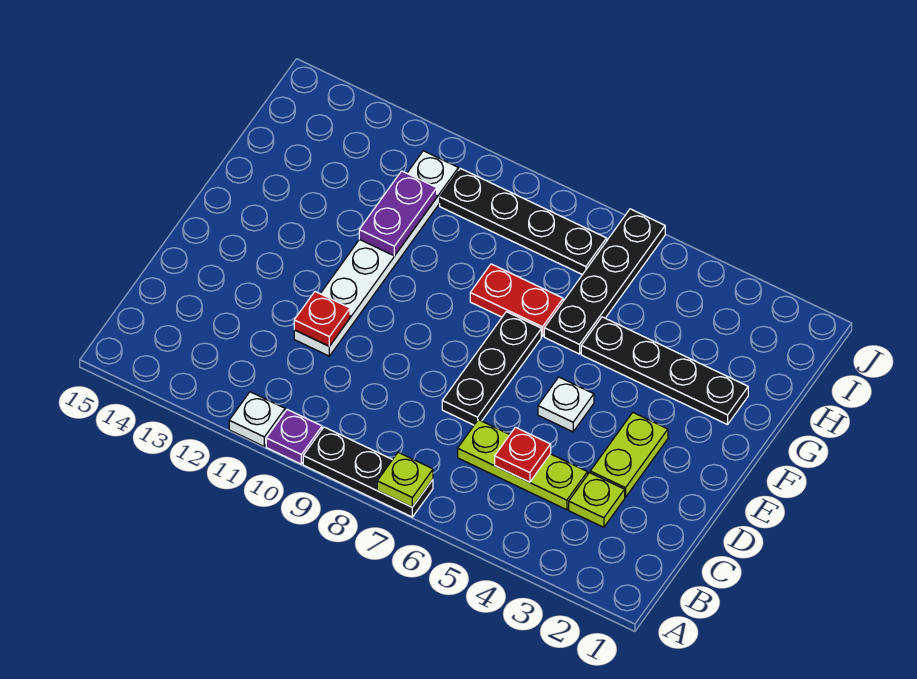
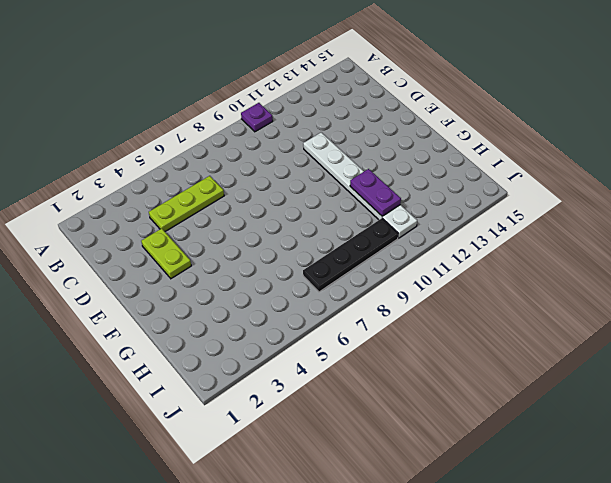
none -> black plate A7:A9 level 1
none -> white plate A11 level 1
none -> lime plate C3 level 1

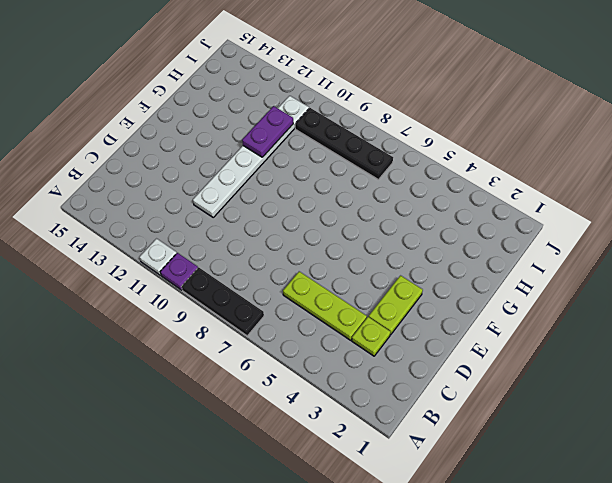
none -> black plate D7:F7 level 1
none -> white plate E5 level 1
none -> black plate G2:G5 level 1

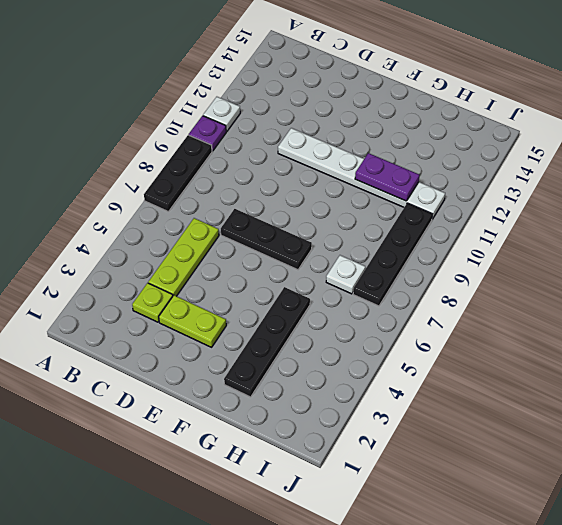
white plate H7 level 1 -> white plate E5 level 1
none -> black plate G6:J6 level 1
none -> red plate G7:G8 level 1
none -> lime plate A7 level 2

